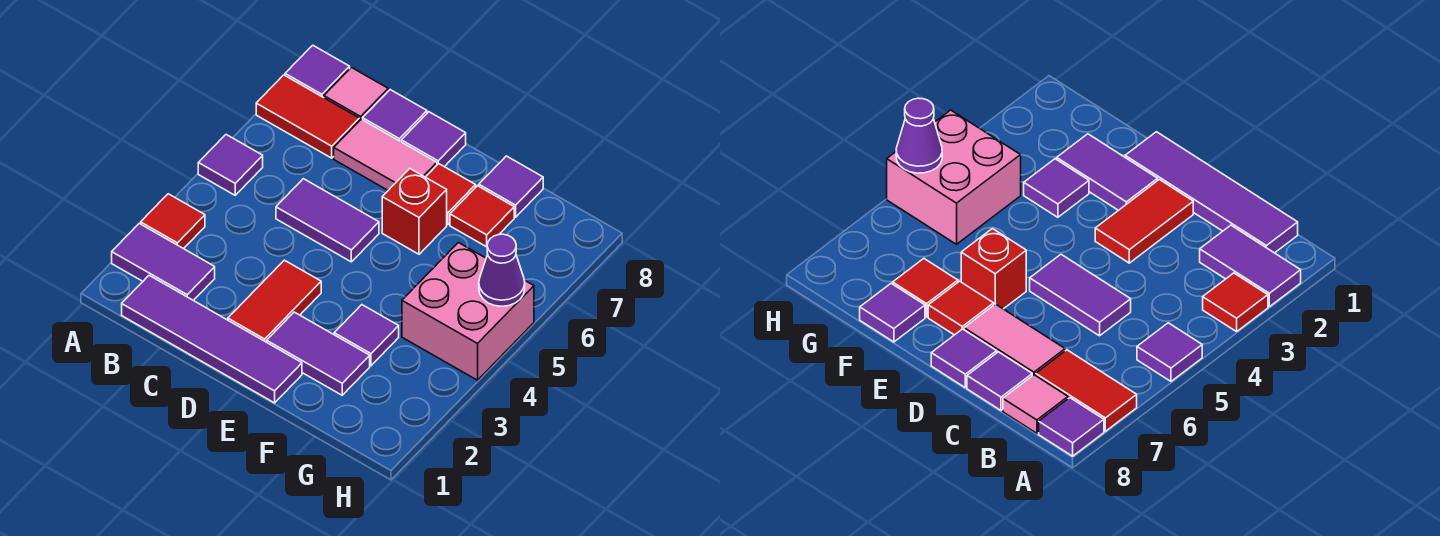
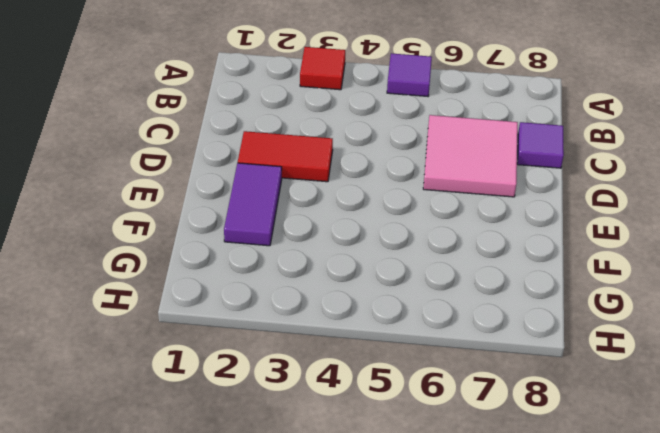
pink tile C6:D7 level 1 -> pink tile C7:D7 level 1
none -> purple tile A2:B2 level 1
none -> red tile A7:B7 level 1
none -> purple tile A8 level 1

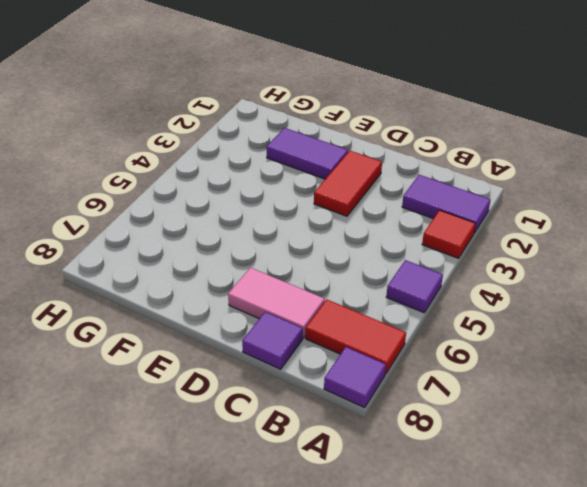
none -> purple tile B1:E1 level 1
none -> pink tile B8 level 1
none -> purple tile C5:D5 level 1

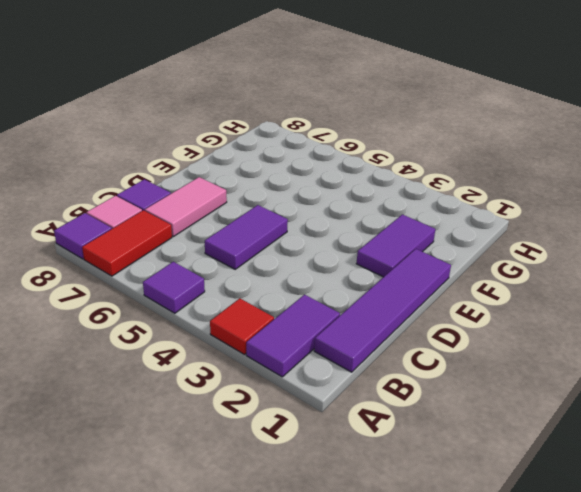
none -> red tile D2:D3 level 1
none -> purple tile D8 level 1
none -> red brick E6 level 1

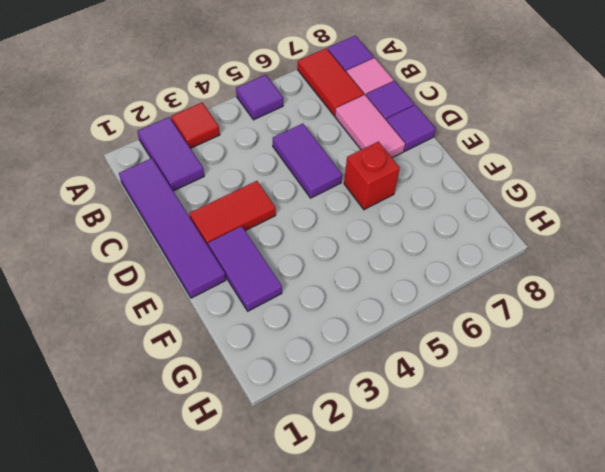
none -> red tile E7 level 1
none -> purple tile F3 level 1
none -> red tile F7 level 1

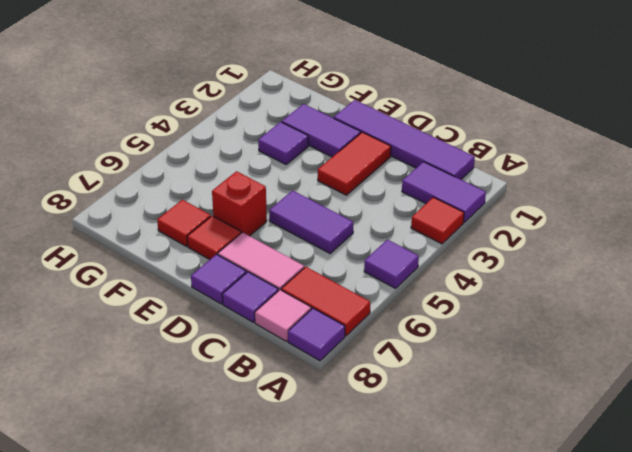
none -> purple tile F8 level 1
none -> pink brick G4:H5 level 1
none -> purple cone H5 level 2

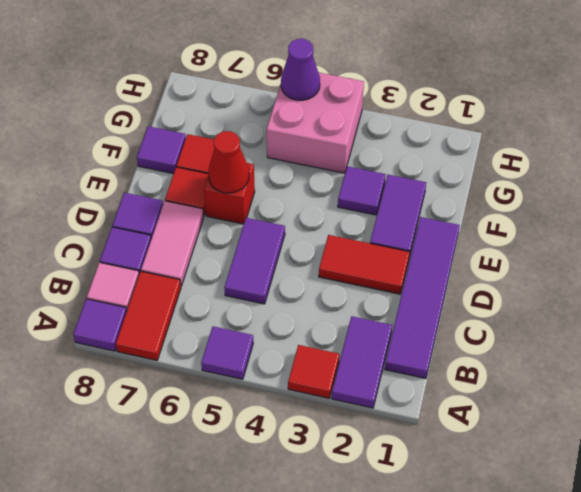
red cone E6 level 2 -> none

